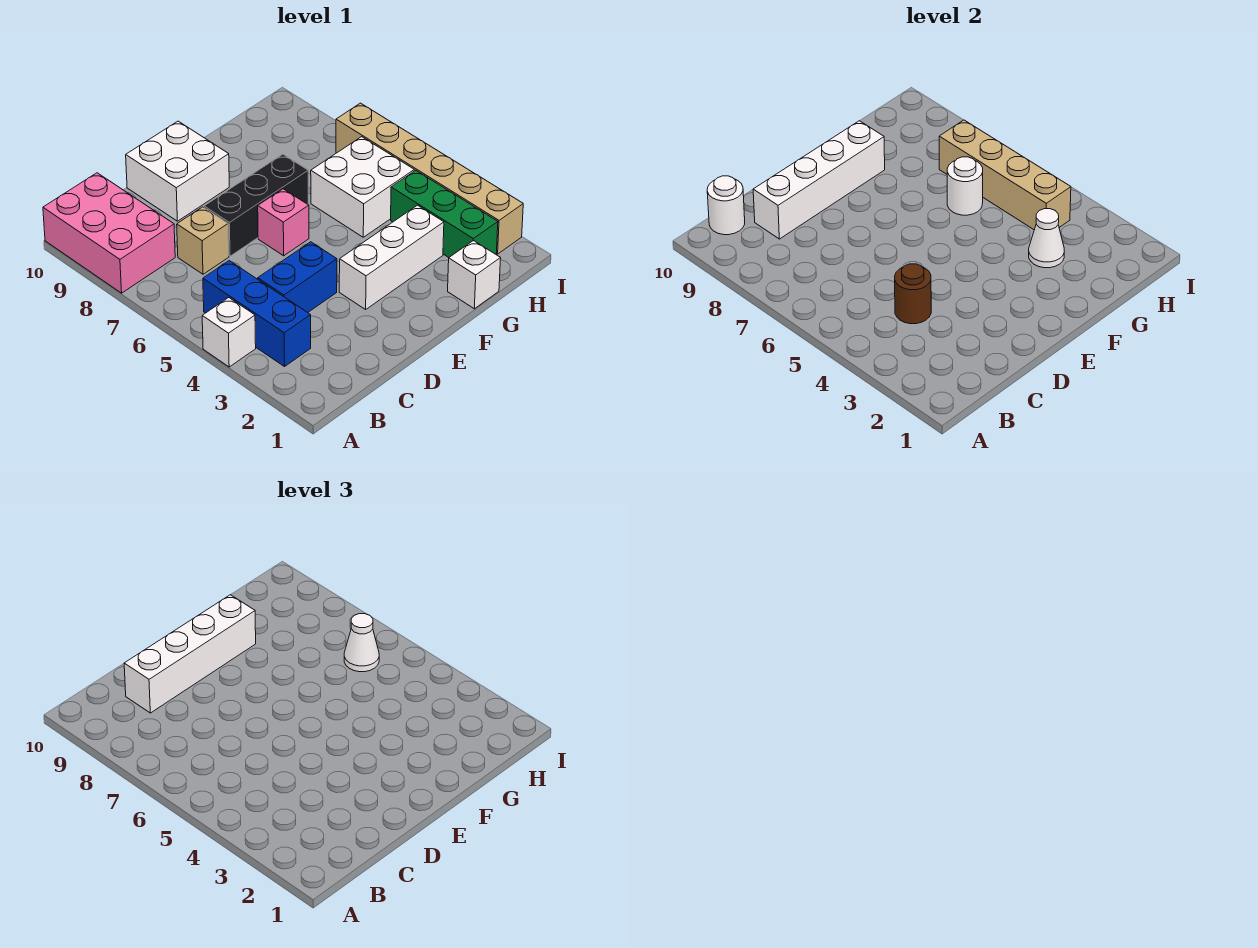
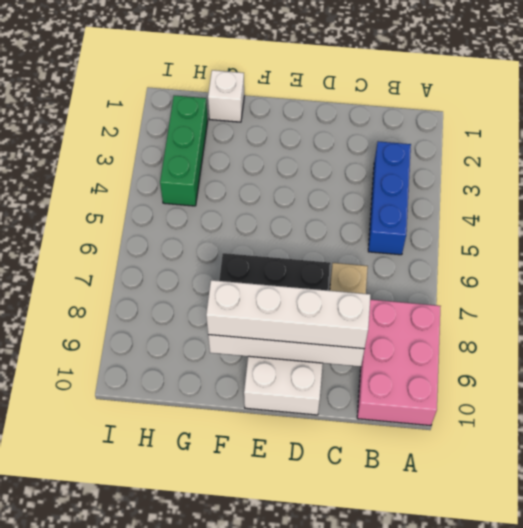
none -> white brick A4 level 1
none -> blue brick C4:D4 level 1
none -> white brick E3:G3 level 1

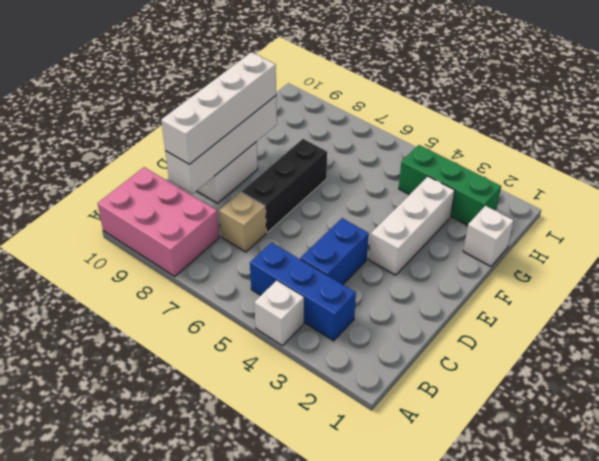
none -> pink brick E6 level 1
none -> white brick G5:H6 level 1
none -> tan brick I2:I7 level 1

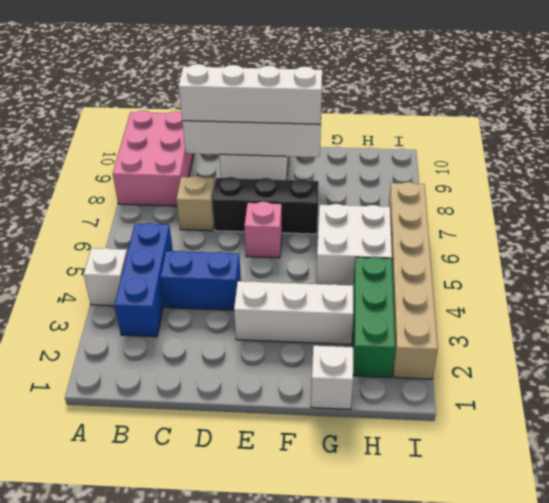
none -> white round brick B10 level 2
none -> brown round brick C4 level 2
none -> white cone G3 level 2

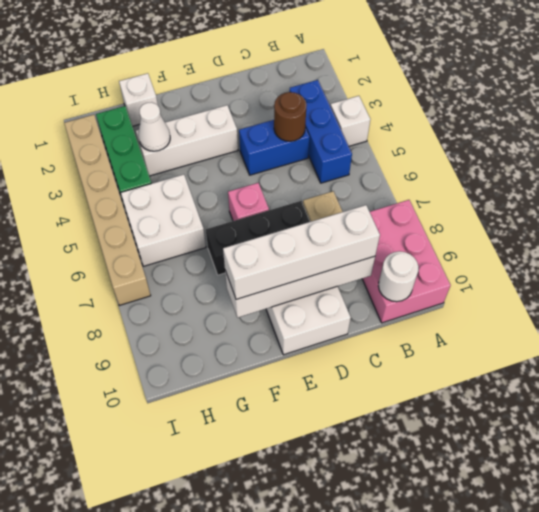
none -> white round brick G6 level 2
none -> tan brick H4:H7 level 2
none -> white cone H6 level 3

